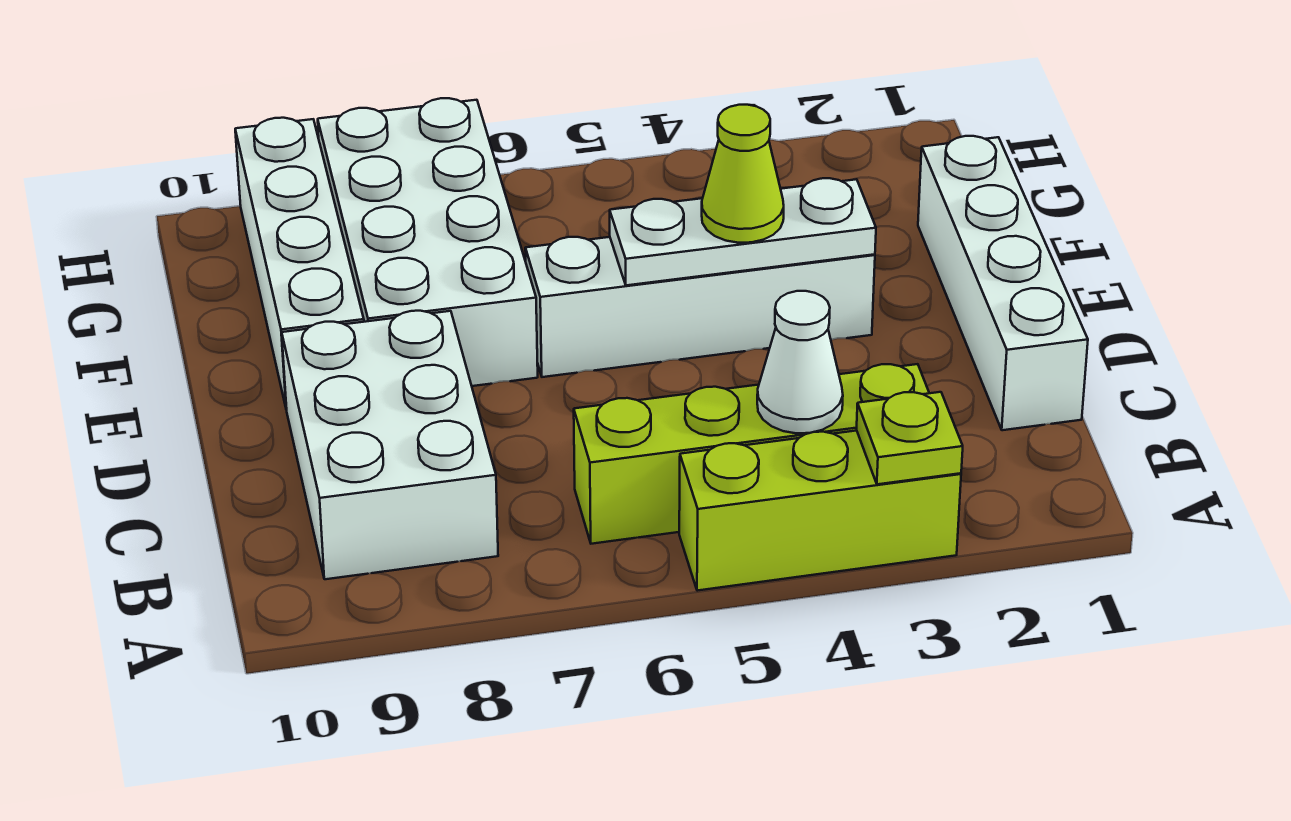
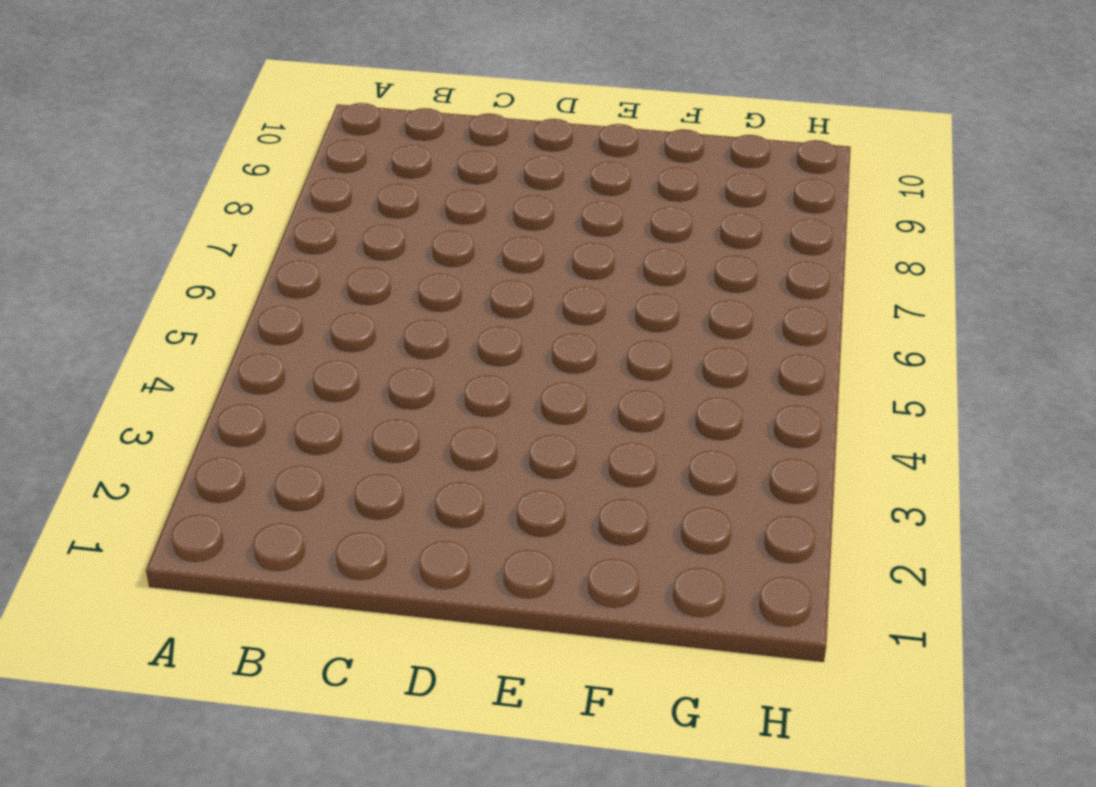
none -> lime brick A3:A5 level 1
none -> lime brick B3:B6 level 1

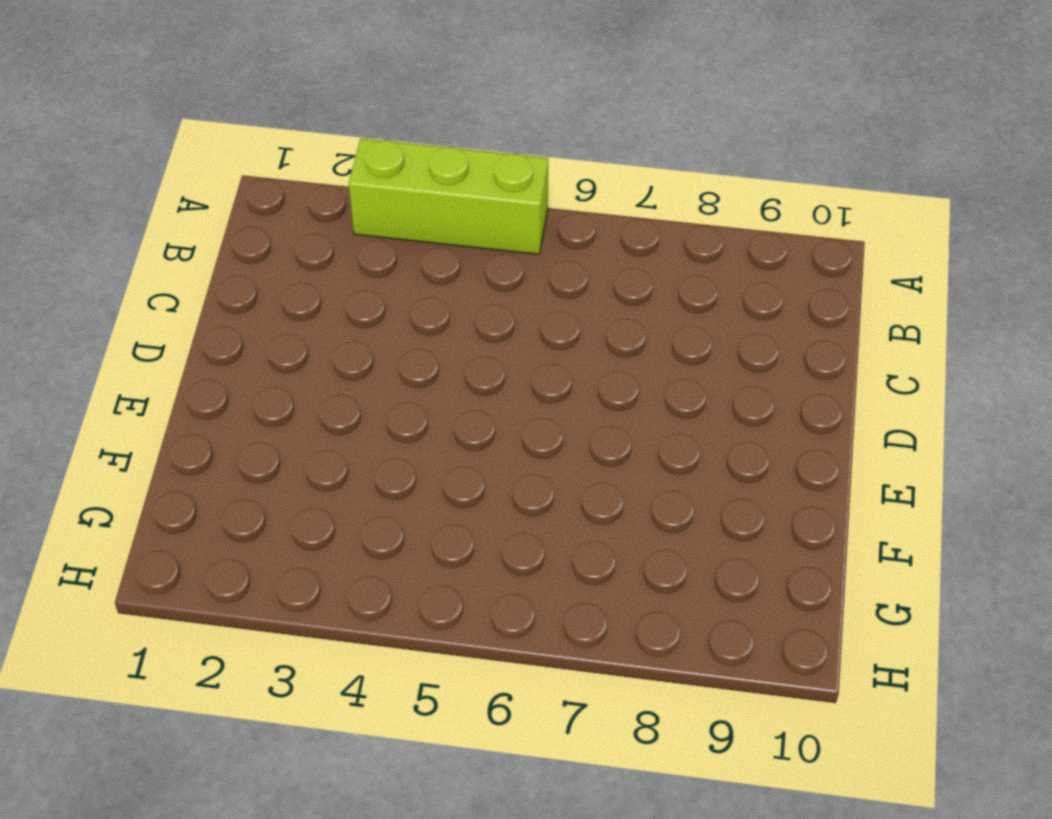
none -> lime brick B3:B6 level 1
none -> white brick B8:D9 level 1

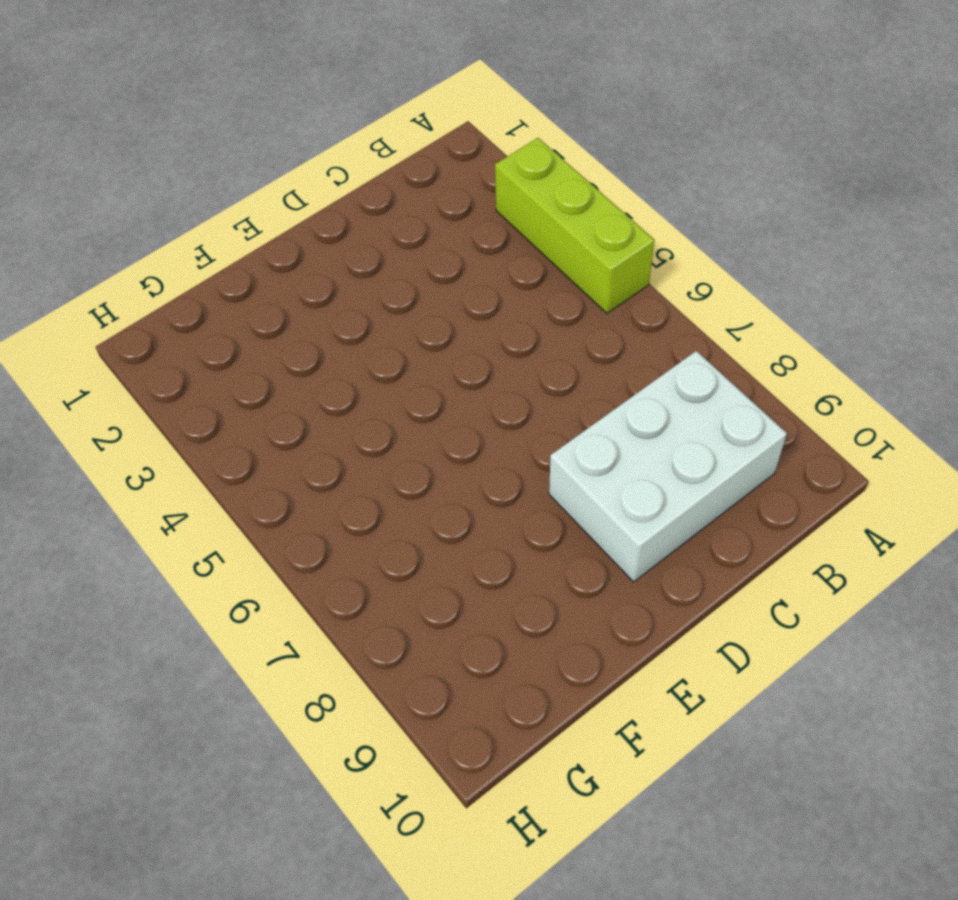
none -> lime brick B3:B6 level 1
none -> white brick C1:F1 level 1

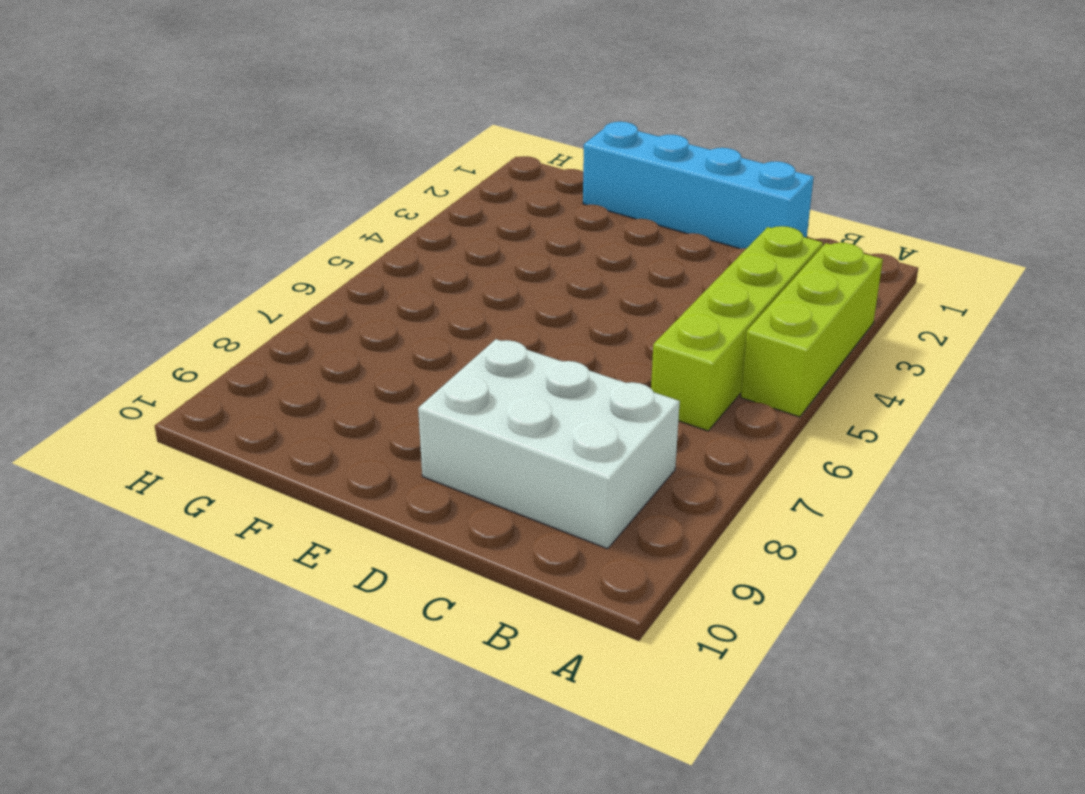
cyan brick C1:F1 level 1 -> white brick C1:F1 level 1
none -> white brick E3:E6 level 1
none -> white brick E7:H8 level 1

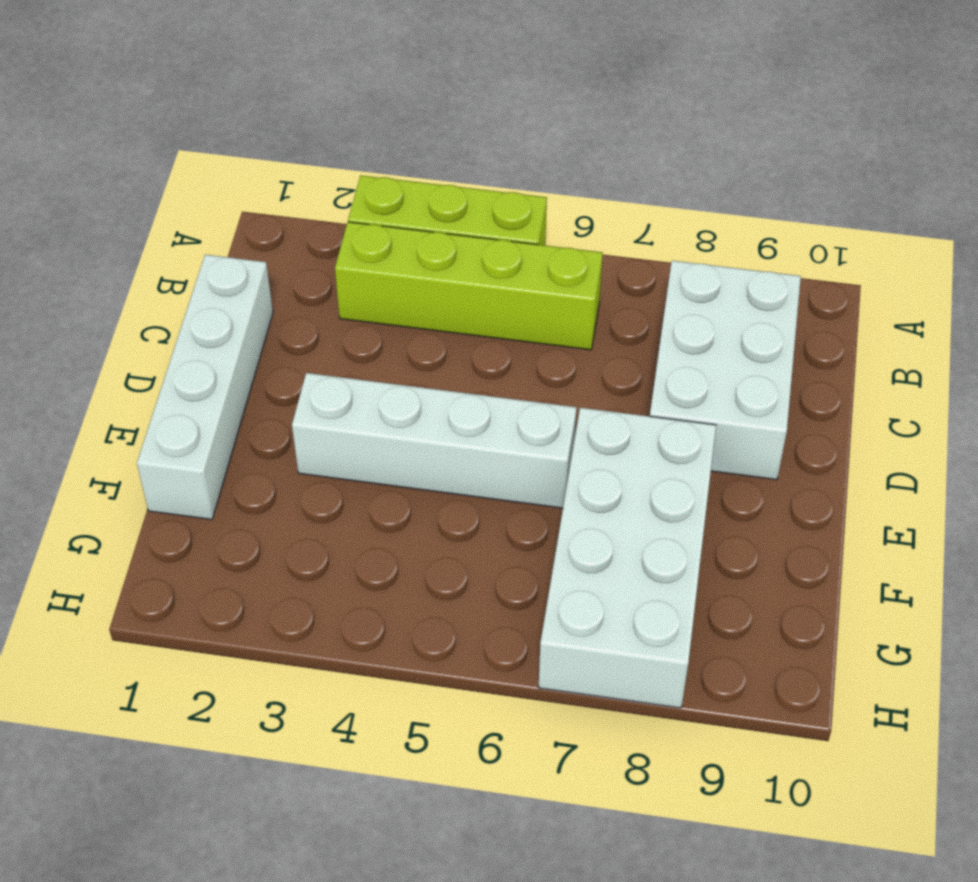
none -> white brick E9:H9 level 1
none -> lime plate A3 level 2

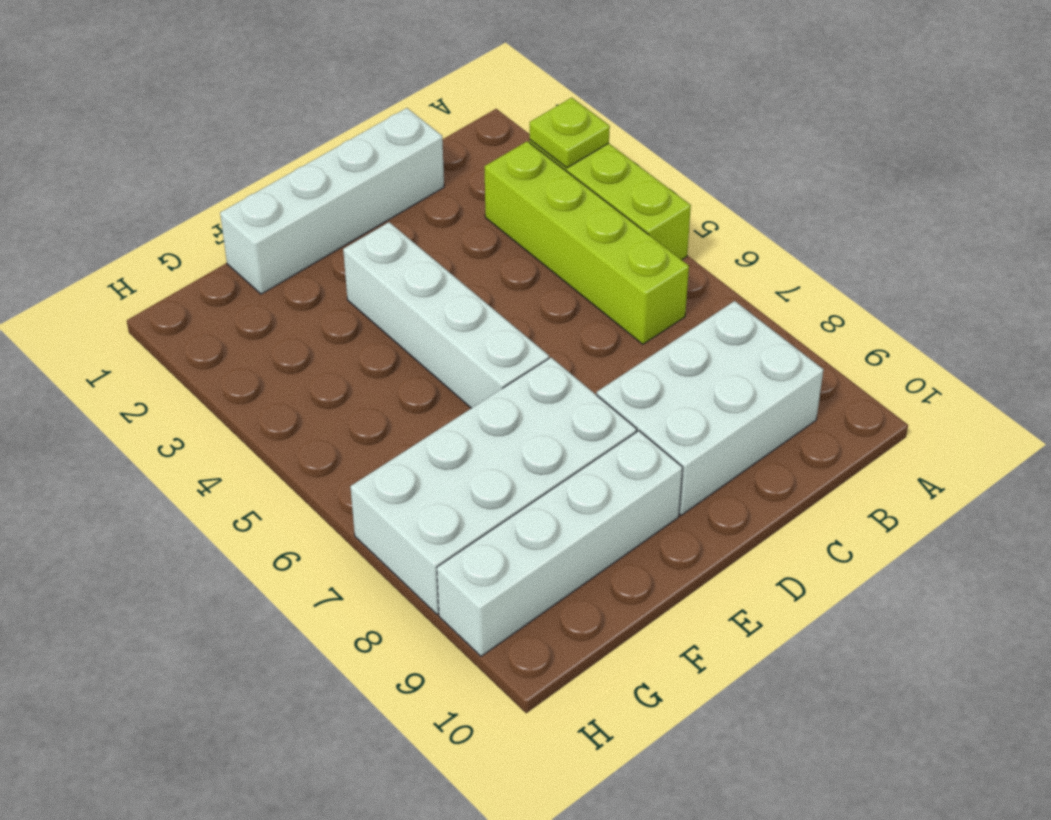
none -> white cone B4 level 2
none -> white plate E3:E5 level 2

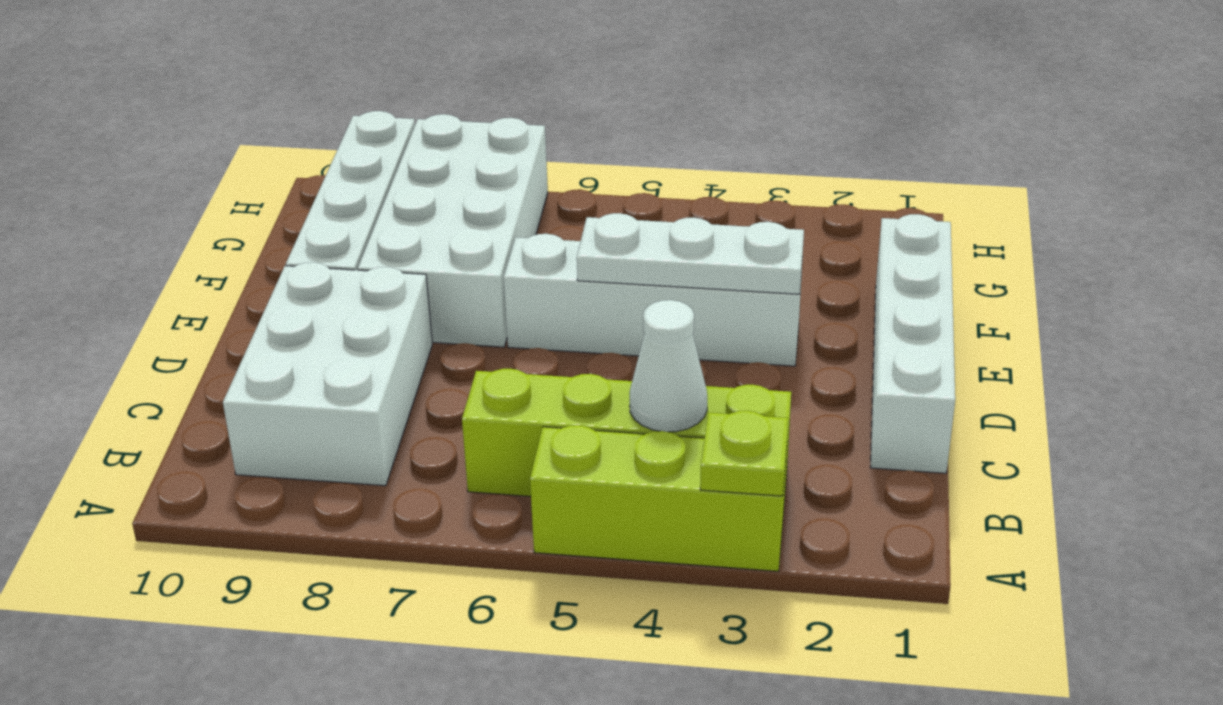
none -> lime cone E4 level 3

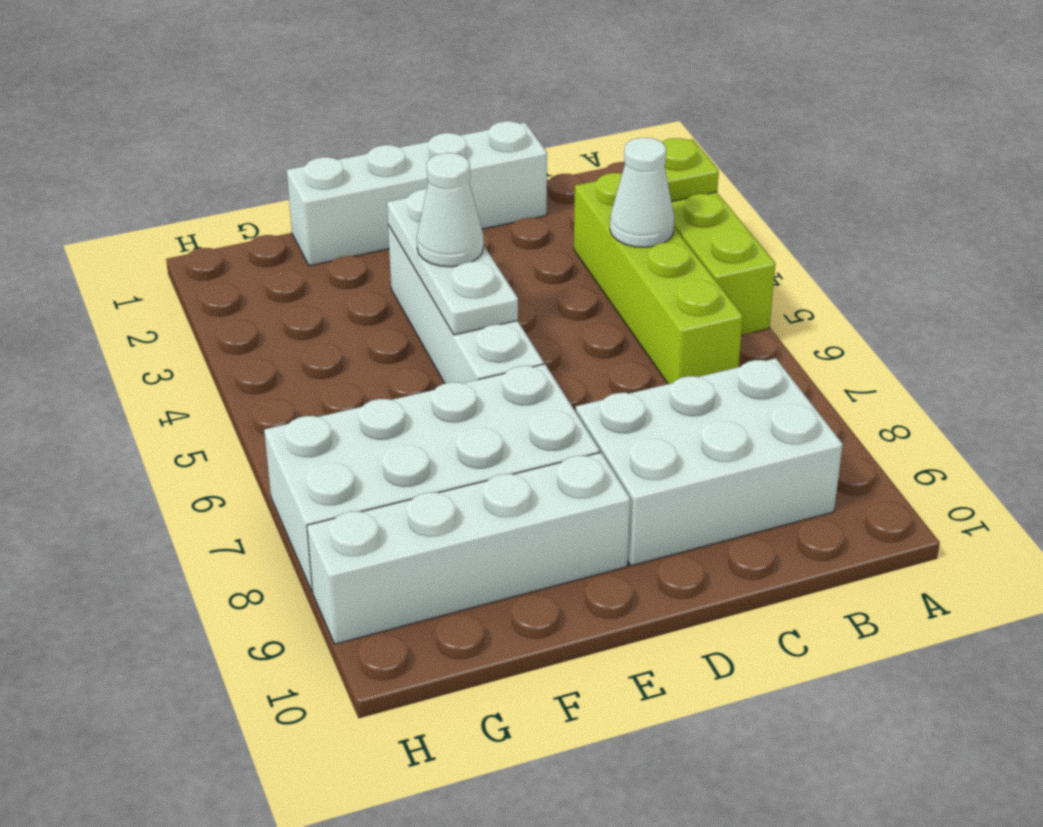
white cone E4 level 3 -> lime cone E4 level 3

